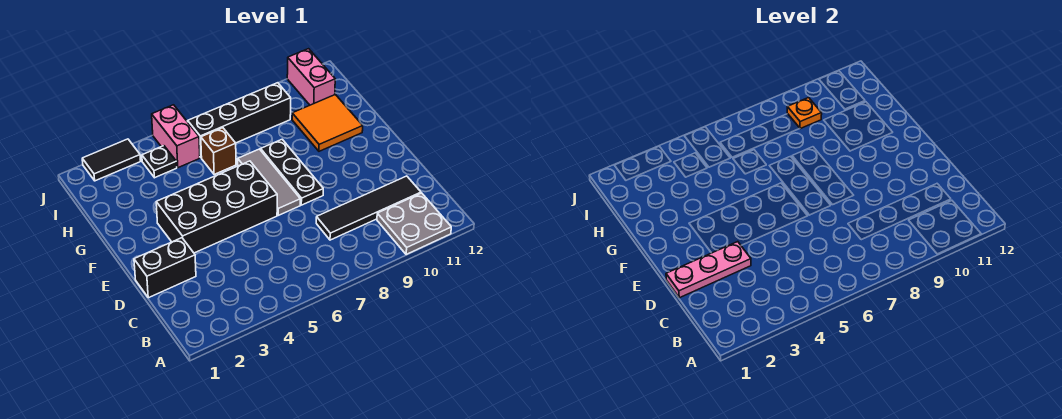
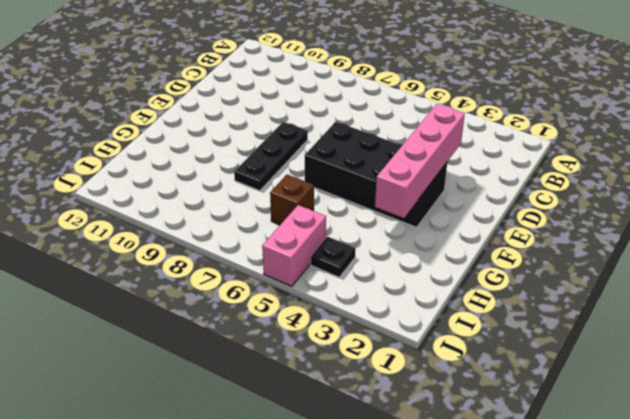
pink brick D3:G3 level 2 -> pink plate D1:D3 level 2
none -> grey plate A10:B11 level 1
none -> black tile C8:C11 level 1
none -> black brick D1:D2 level 1

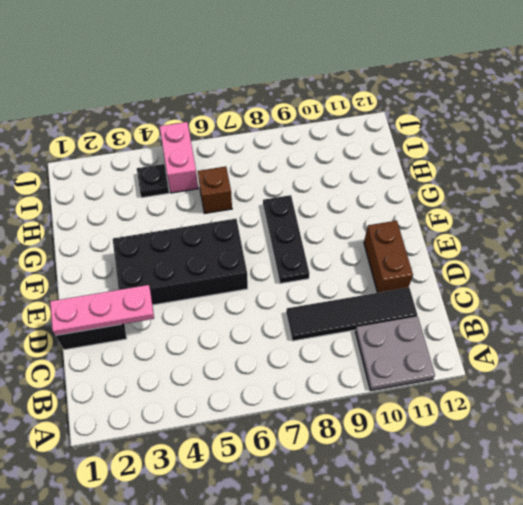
brown brick D11:E11 level 1 -> none
none -> grey tile E7:G7 level 1
none -> orange tile G10:H11 level 1
none -> black brick I6:I9 level 1

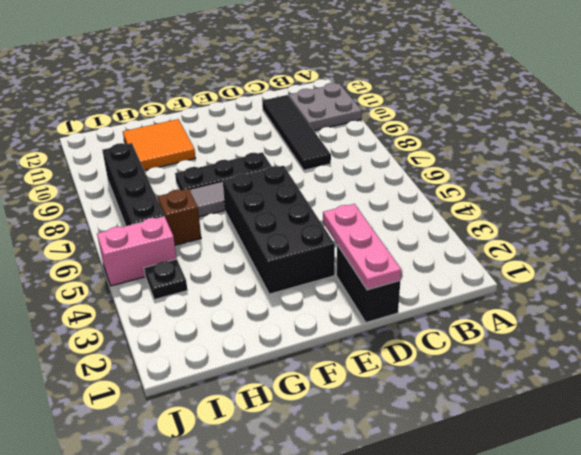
none -> pink brick I11:J11 level 1
none -> black tile J2:J3 level 1
none -> orange plate I9 level 2

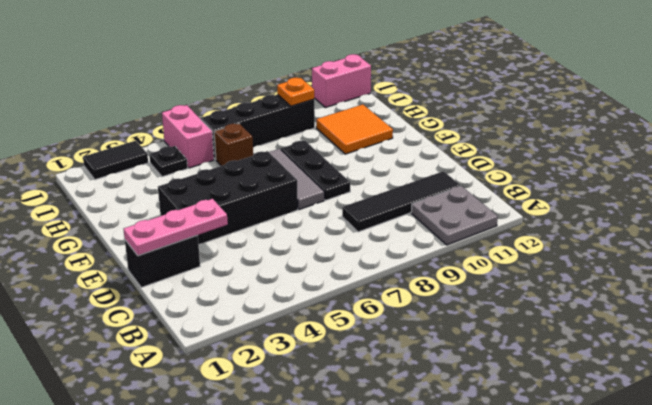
pink brick J11:J12 level 1 -> pink brick I11:J11 level 1

